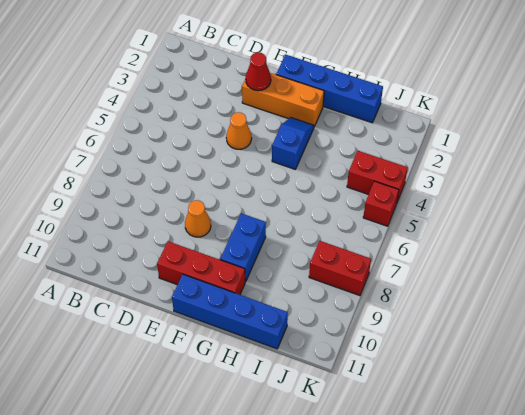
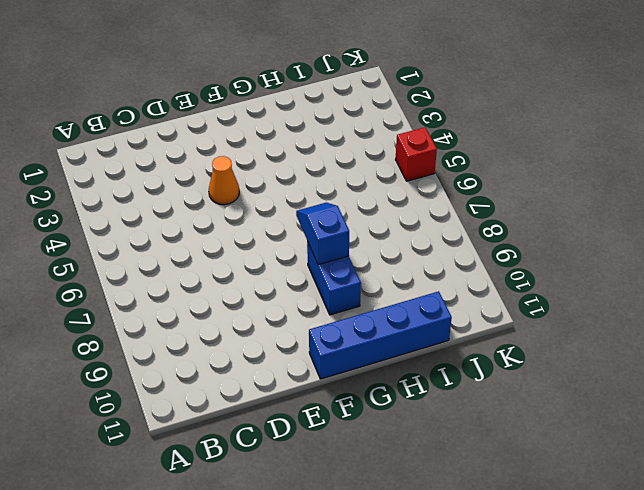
blue slope G7:G8 level 2 top 8 -> blue slope G3:G4 level 1 top 4
none -> orange brick E2:G2 level 1
none -> orange cone E8 level 1
none -> red brick E10:G10 level 1

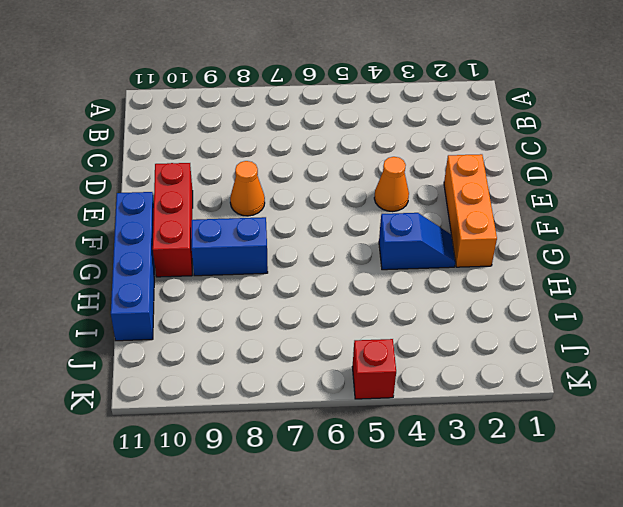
none -> blue brick F1:I1 level 1
none -> red brick J4:K4 level 1
none -> red brick J8:K8 level 1

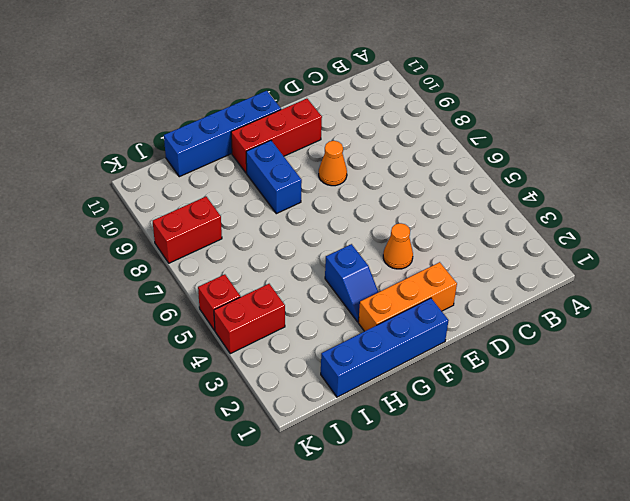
none -> red cone E2 level 2

